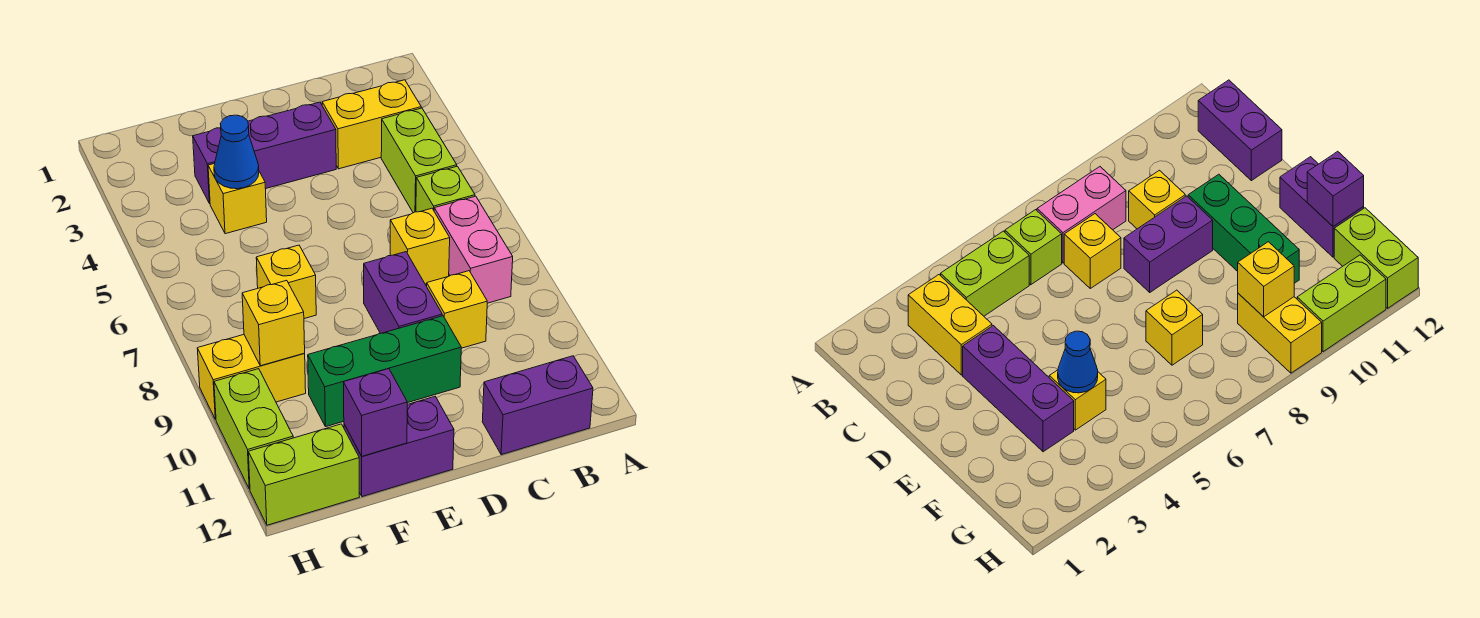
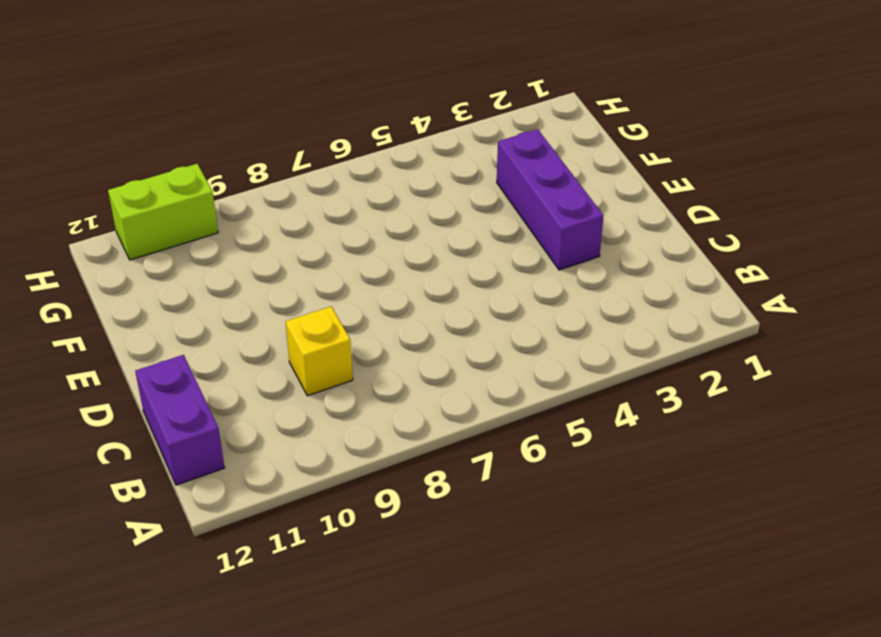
none -> yellow brick B3:C3 level 1
none -> lime brick B4:B5 level 1
none -> lime brick B6 level 1

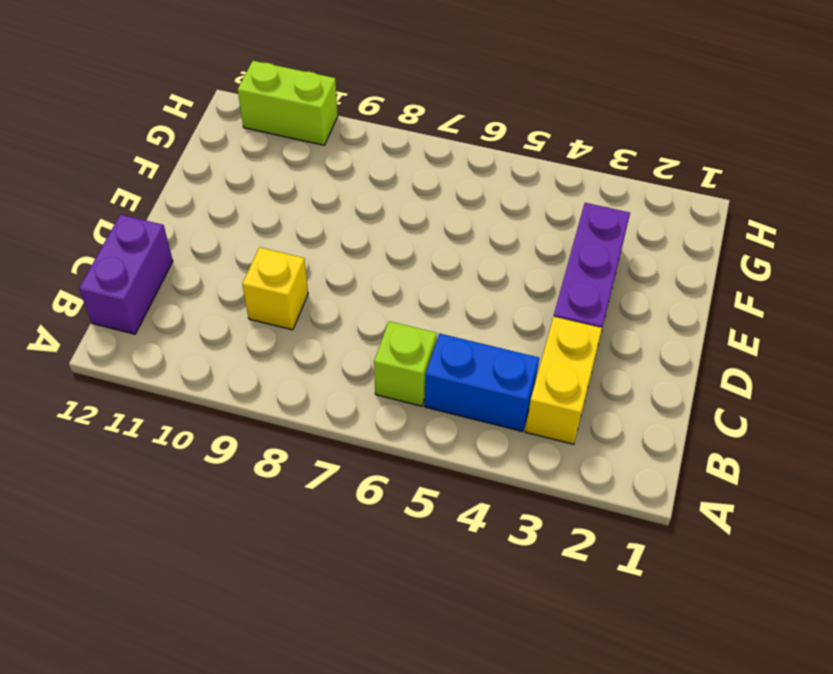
blue brick B4:B5 level 1 -> lime brick B4:B5 level 1
none -> pink brick B7:B8 level 1
none -> yellow brick C7 level 1
none -> purple brick D8:D9 level 1

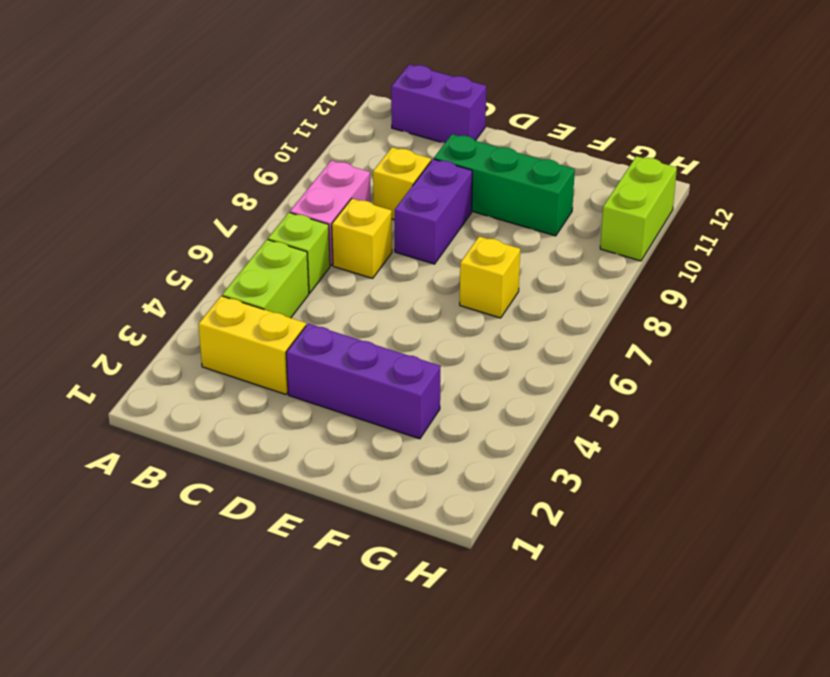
none -> purple brick E12:F12 level 1
none -> yellow brick F4 level 1
none -> yellow brick G9:H9 level 1

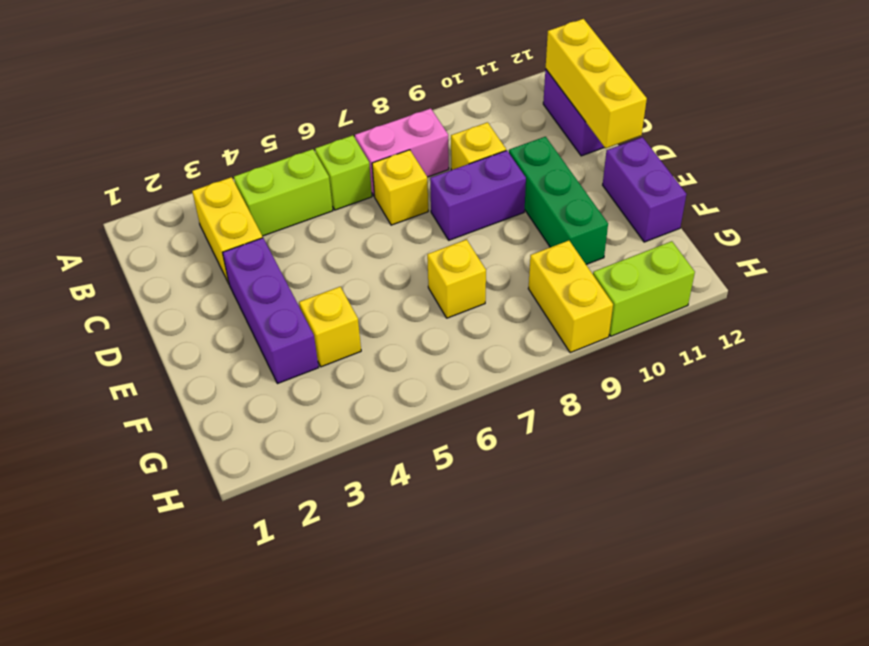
yellow brick B12:D12 level 2 -> none
none -> lime brick G12:H12 level 1
none -> blue cone F4 level 2
none -> purple brick F12 level 2

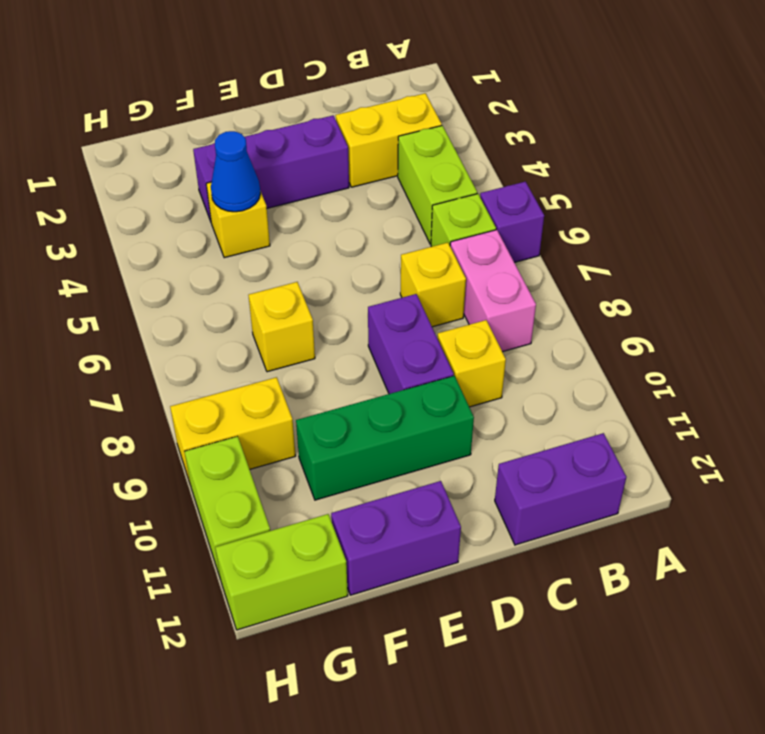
purple brick A6 level 1 -> purple brick F12 level 2
none -> yellow brick G9 level 2

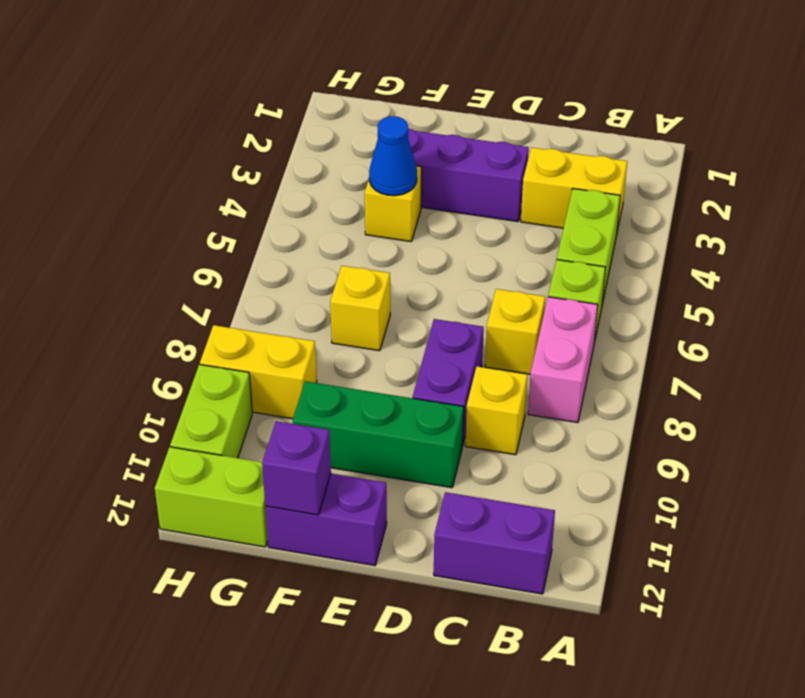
none -> yellow brick G9 level 2

